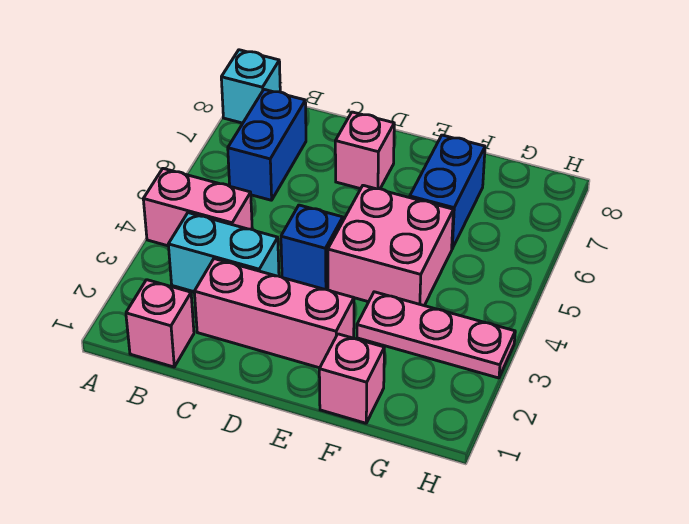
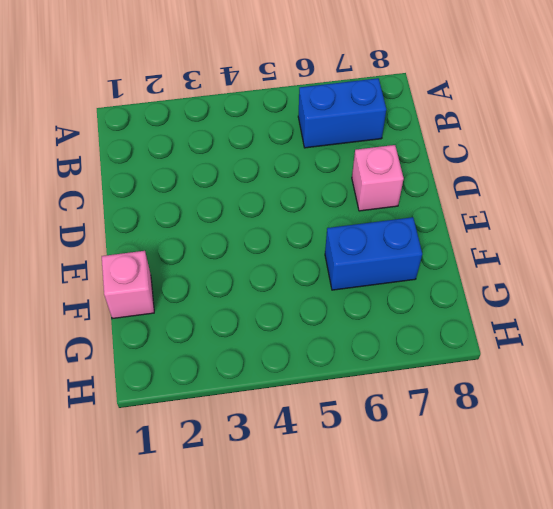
none -> pink brick A4:B4 level 1
none -> cyan brick A8 level 1
none -> pink brick B1 level 1

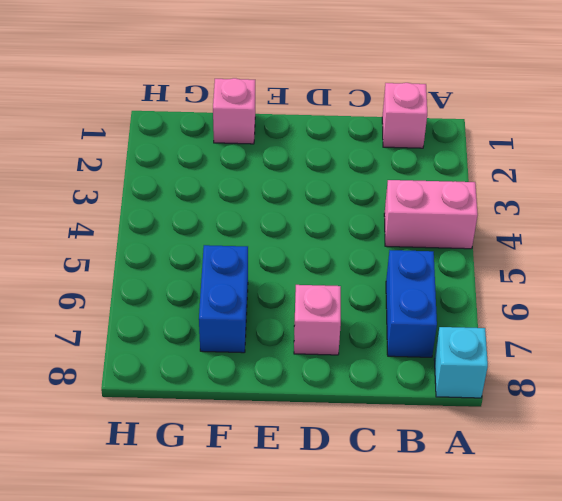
none -> cyan brick B3:C3 level 1
none -> pink brick C2:E2 level 1
none -> blue brick D4 level 1

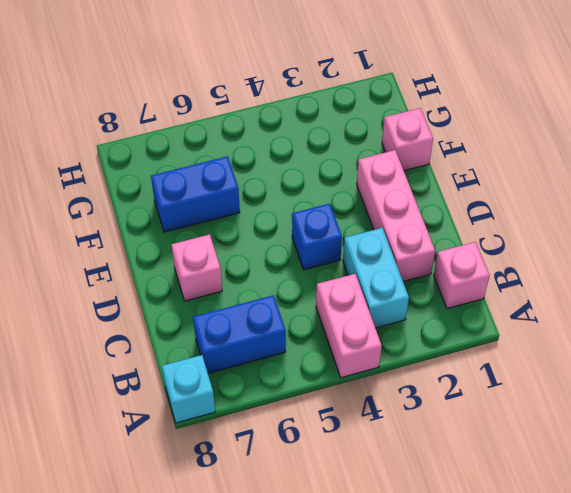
none -> pink brick E4:F5 level 1
none -> pink plate F3:H3 level 1

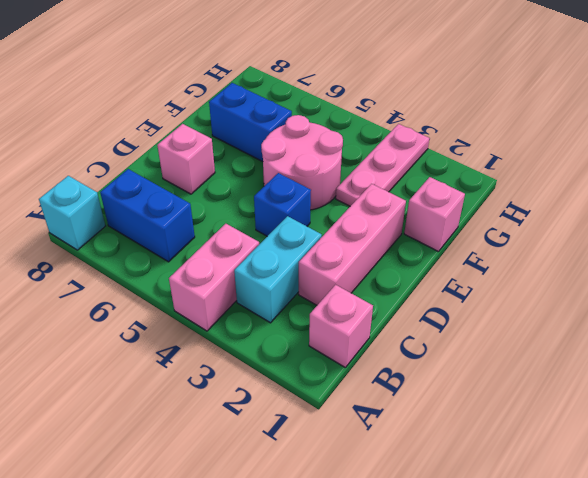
pink round brick E4:F5 level 1 -> pink brick E4:F5 level 1

